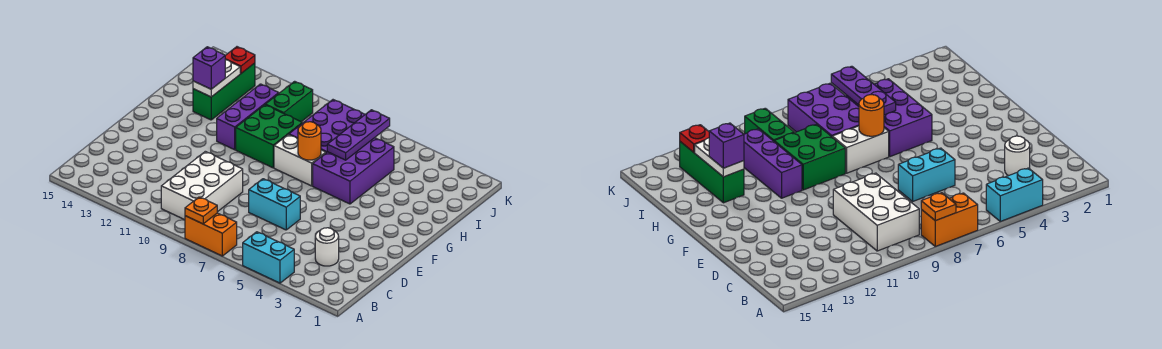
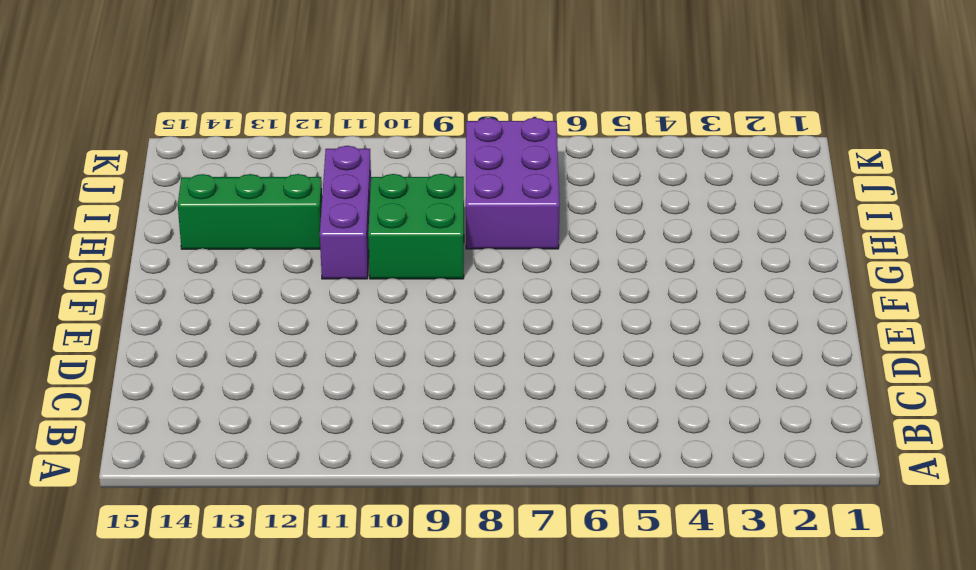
green brick H12:H14 level 1 -> green brick H13:J13 level 1
none -> cyan brick A4:A5 level 1
none -> orange brick A7:A8 level 1
none -> white brick B9:D10 level 1

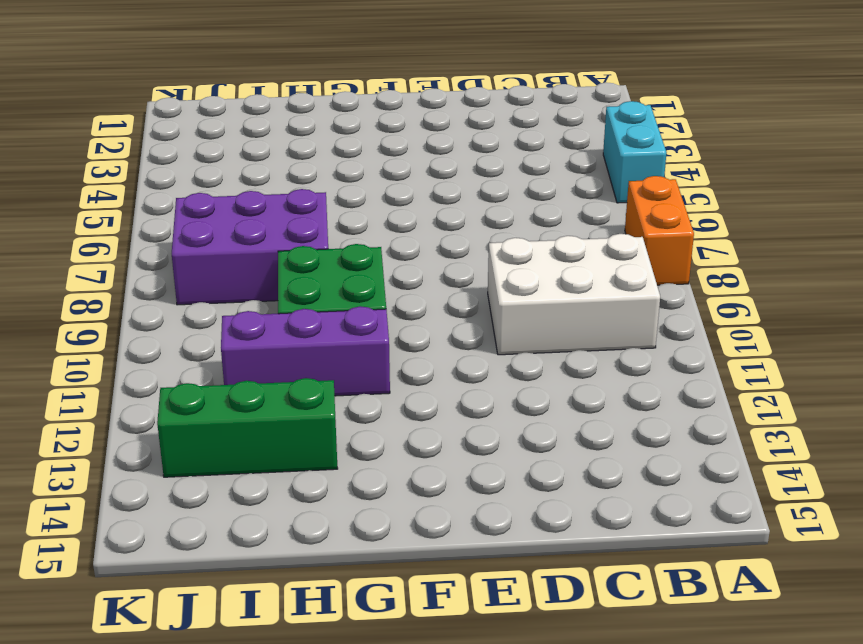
none -> white round brick C3 level 1
none -> cyan brick D6:D7 level 1
none -> purple brick G5:I6 level 1

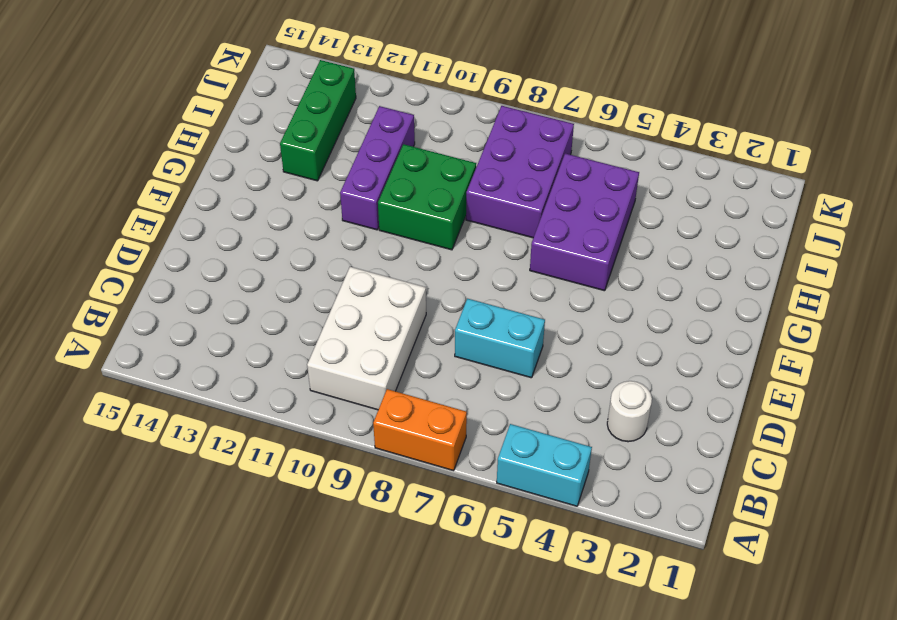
none -> white brick G7:G8 level 1
none -> green brick I10:J10 level 1
none -> orange plate A8 level 2

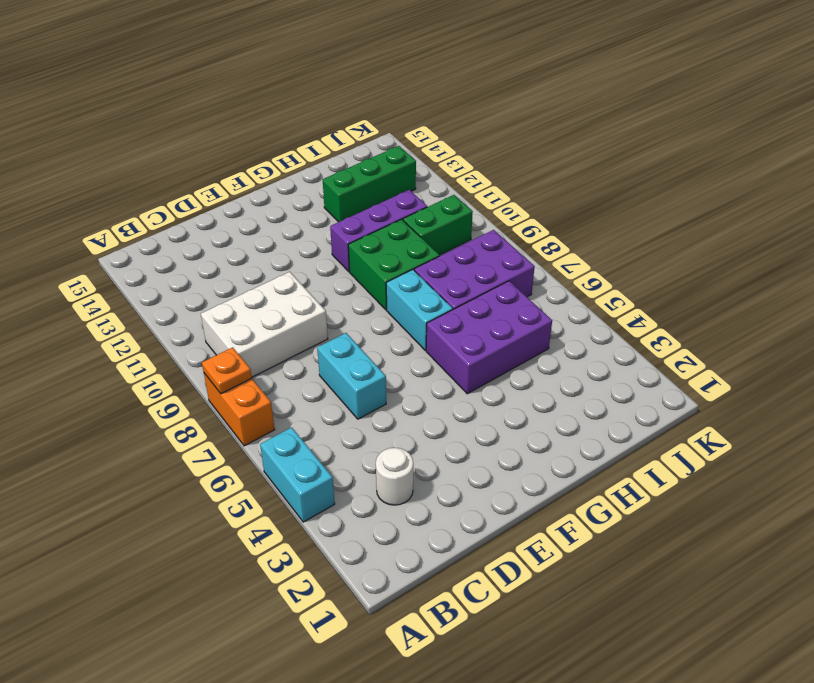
cyan brick G7:G8 level 1 -> white brick G7:G8 level 1
none -> orange round brick G7 level 2
none -> purple plate H6:J6 level 2
none -> white plate H13:I13 level 2

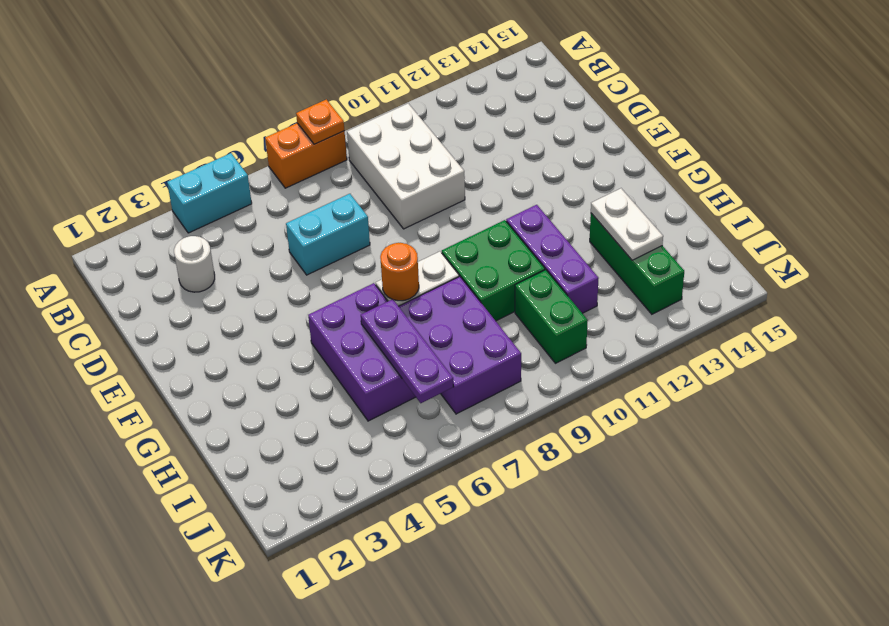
none -> red plate J13 level 2
none -> purple brick H13 level 3

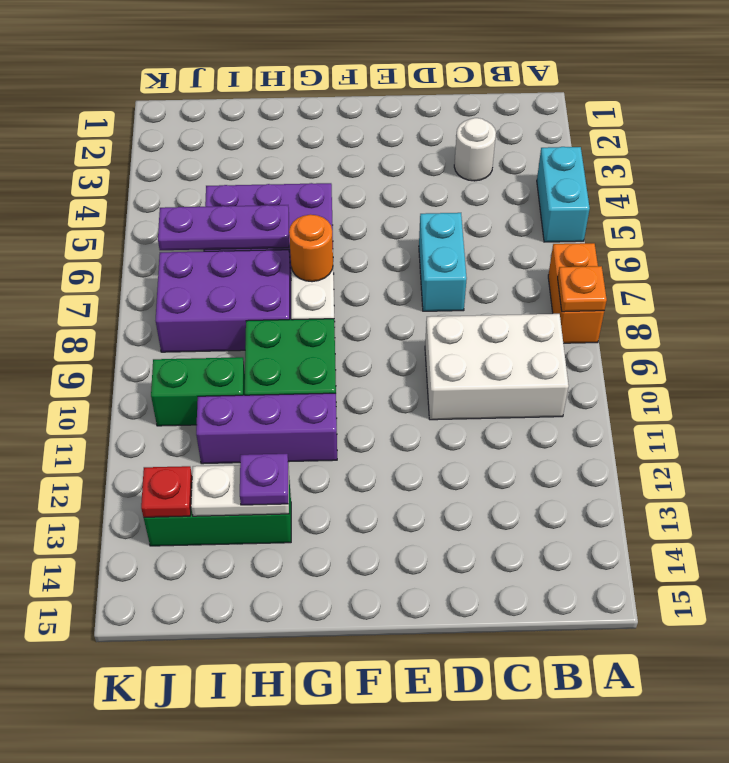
purple plate H13 level 3 -> purple brick H13 level 3

